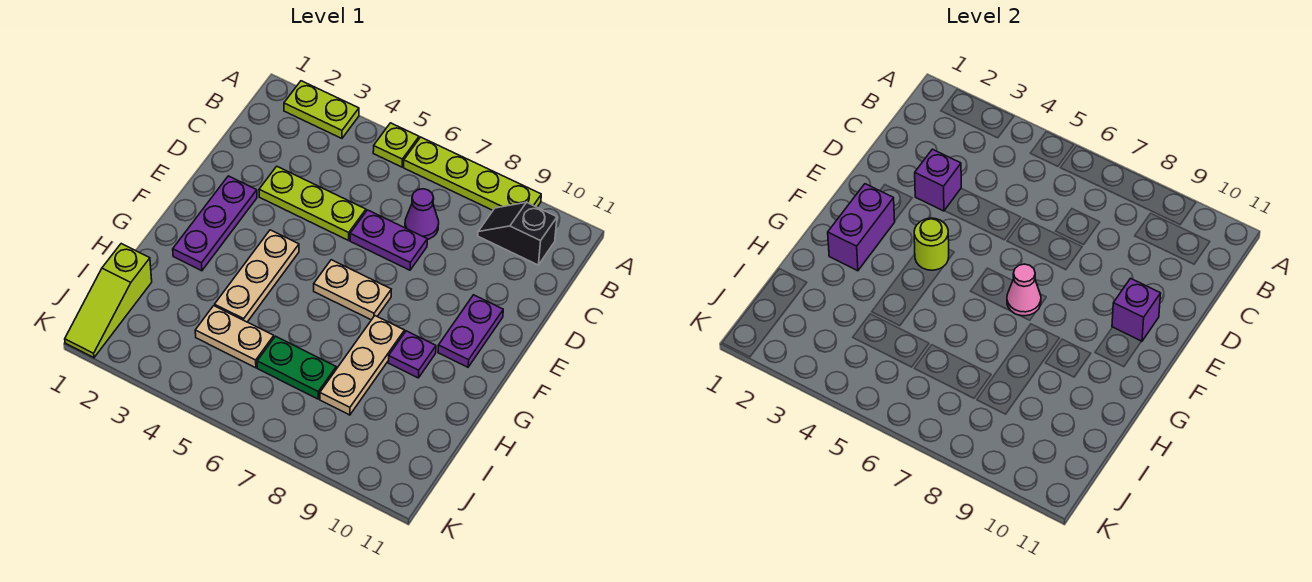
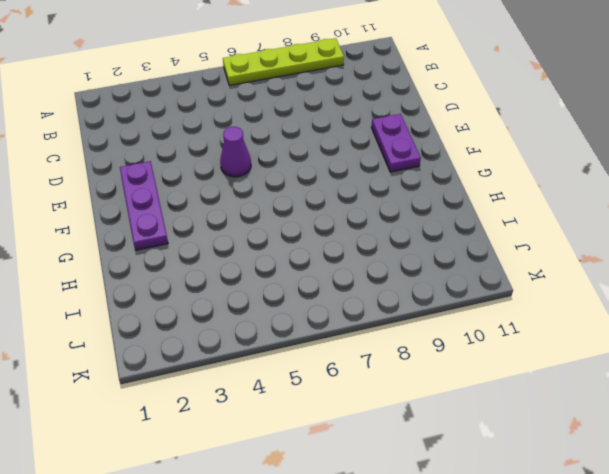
purple cone E5 level 1 -> purple cone C7 level 1
none -> lime plate A2:A3 level 1
none -> lime plate A5 level 1
none -> black slope B9:B10 level 1 top 10

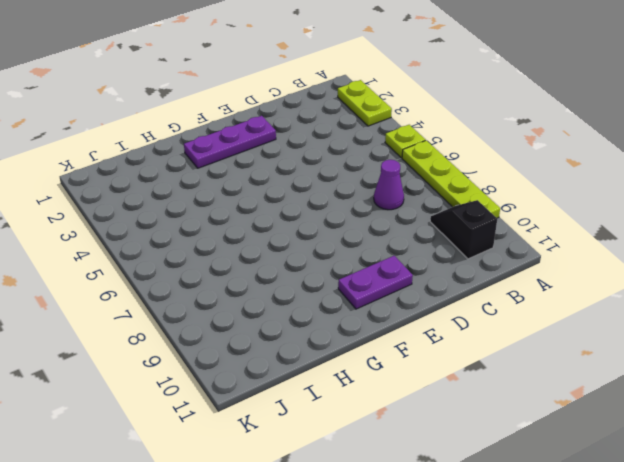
none -> lime plate D3:D5 level 1
none -> purple plate D6:D7 level 1
none -> tan plate F4:H4 level 1

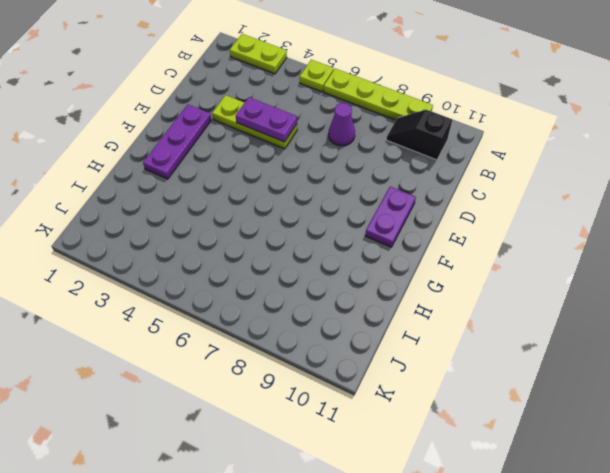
purple plate D4:D5 level 2 -> purple plate D6:D7 level 1
none -> tan plate F4:H4 level 1
none -> tan plate F6:F7 level 1
none -> tan plate G8:I8 level 1

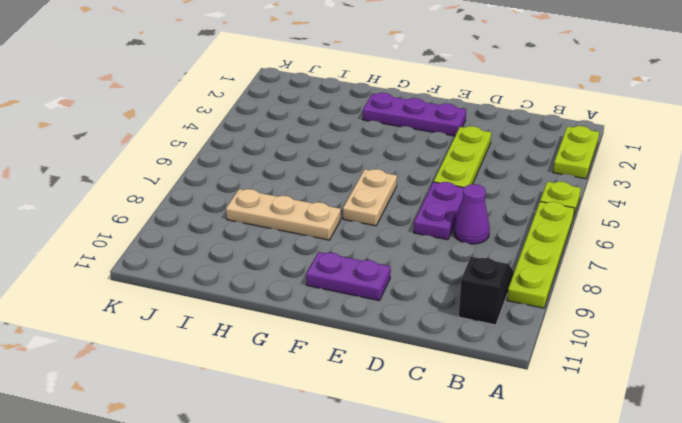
none -> tan plate F4:H4 level 1
none -> purple plate G9 level 1
none -> lime slope I1:K1 level 1 top I

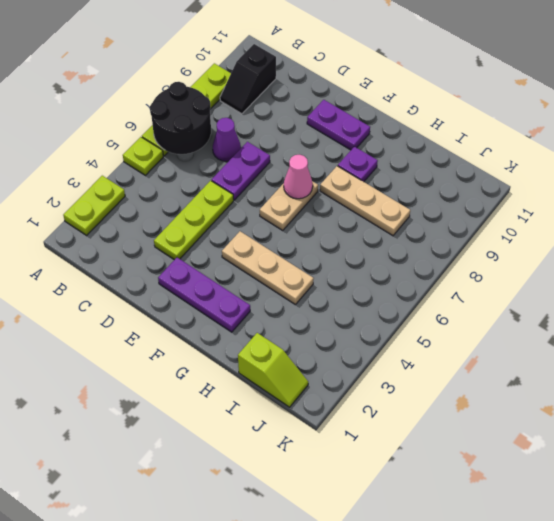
black round brick A6:B7 level 2 -> none
lime slope I1:J1 level 1 top I -> lime slope I1:K1 level 1 top I
none -> tan plate I4:I5 level 1
none -> green plate I6:I7 level 1
none -> purple brick D3 level 2

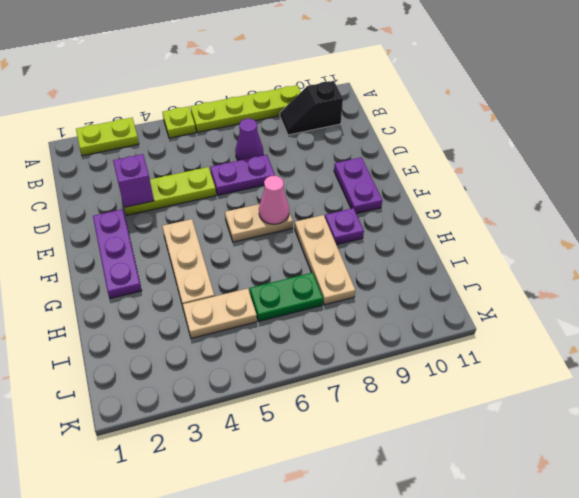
none -> lime slope I1:K1 level 1 top I
none -> purple brick E10 level 2
none -> purple brick F2:G2 level 2

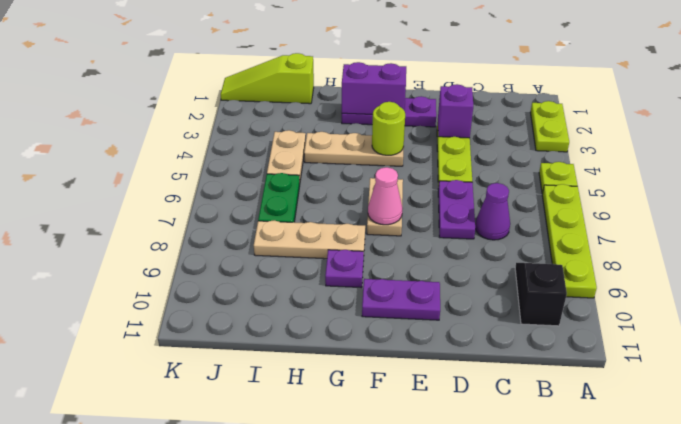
none -> purple brick E10 level 2

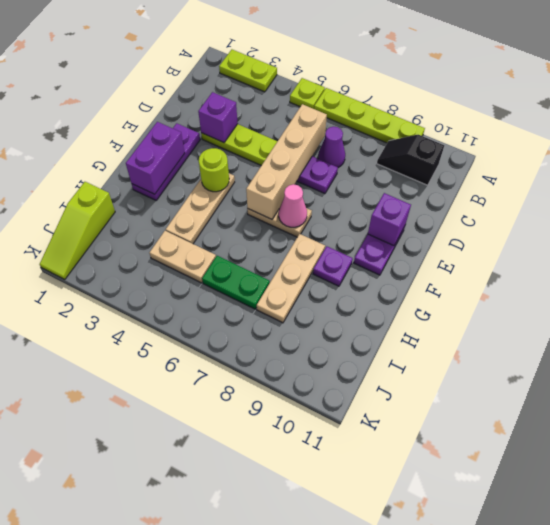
tan brick C6:F6 level 2 -> none

